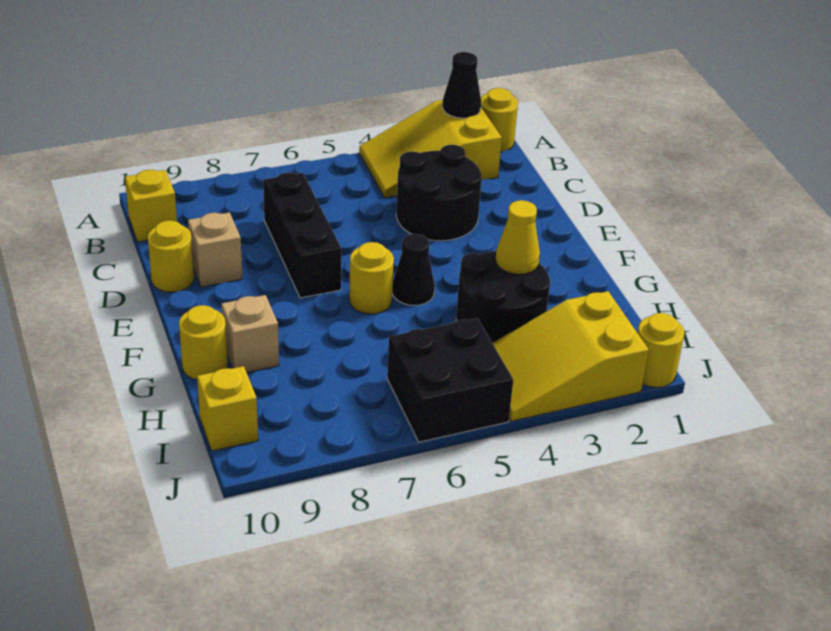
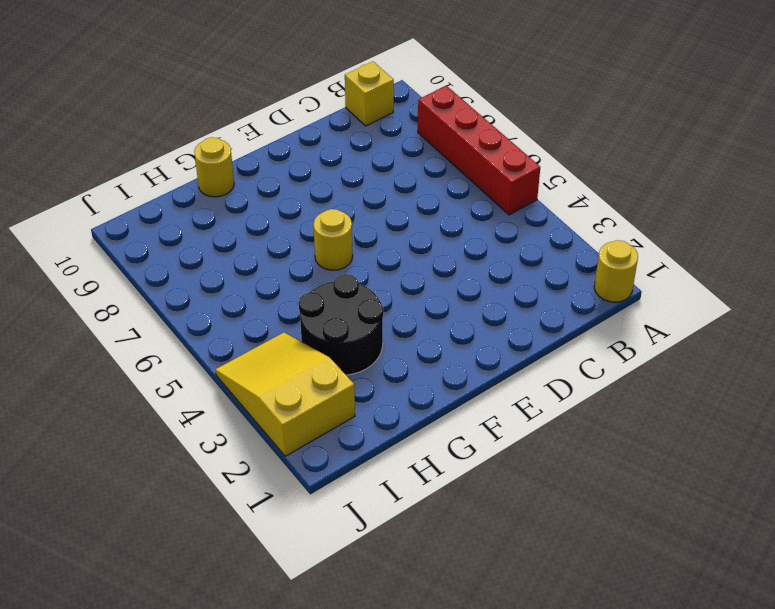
red brick A5:A8 level 1 -> none
none -> yellow slope A2:B4 level 1 top 2
none -> black round brick C3:D4 level 1
none -> black brick C7:E7 level 1

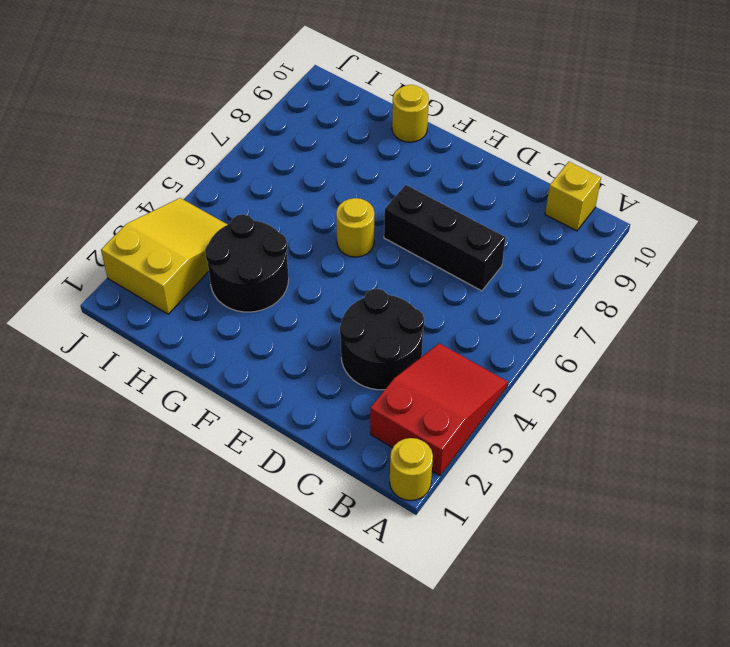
red slope A2:B4 level 1 top 2 -> yellow slope A2:B4 level 1 top 2
none -> tan brick D9 level 1
none -> yellow round brick D10 level 1
none -> black cone F5 level 1

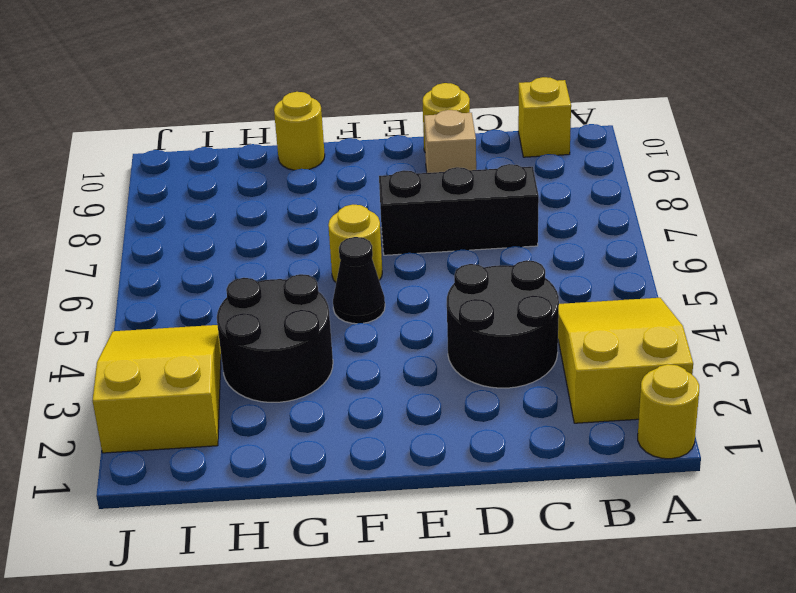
none -> tan brick G9 level 1
none -> black brick I5:J6 level 1
none -> yellow brick I10 level 1

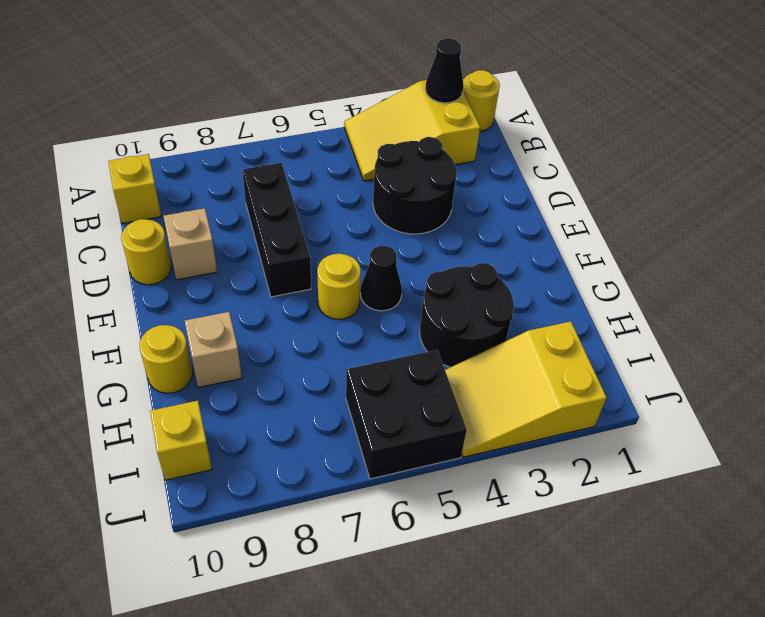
none -> yellow round brick J1 level 1
none -> yellow cone G3 level 2

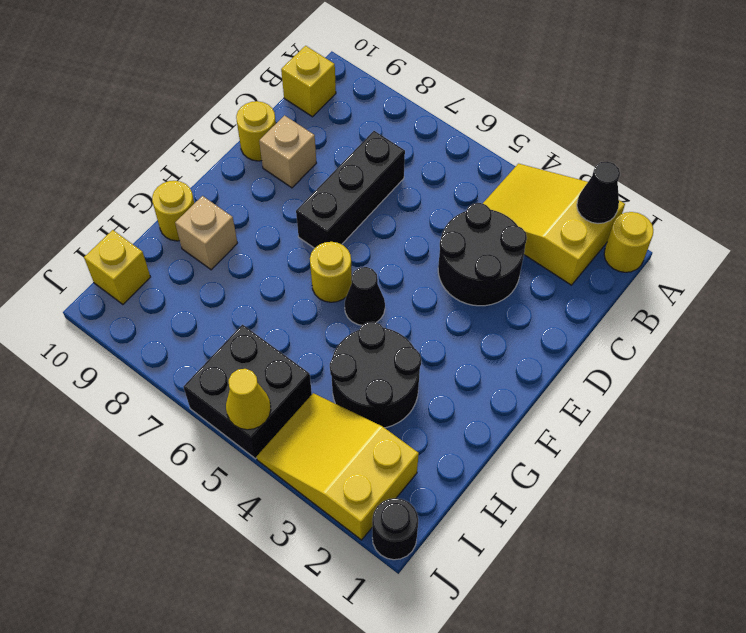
black round brick J1 level 1 -> yellow round brick J1 level 1
yellow cone J5 level 2 -> yellow cone G3 level 2

